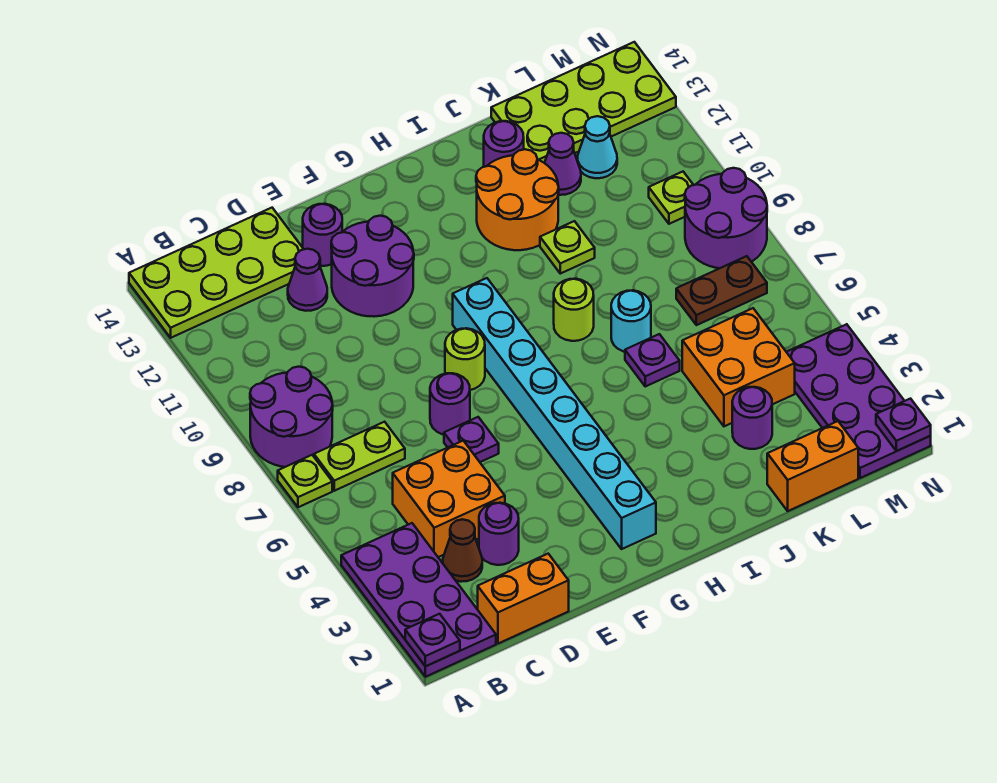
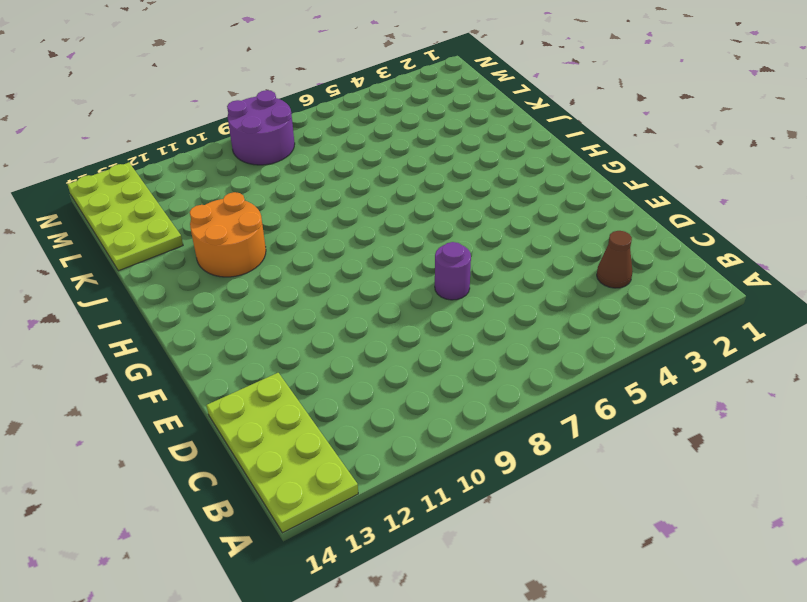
none -> purple plate A1:B4 level 1
none -> lime plate A7 level 1
none -> purple round brick A8:B9 level 1
none -> lime plate B7:C7 level 1

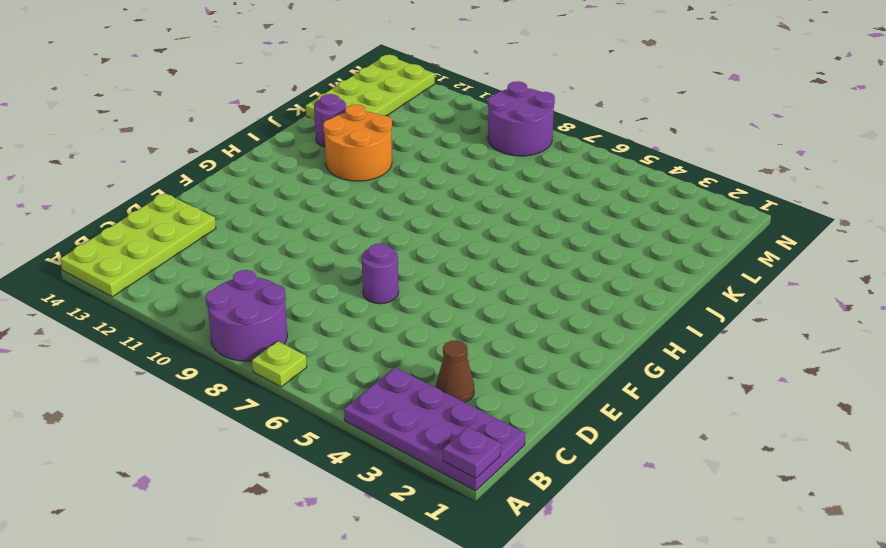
none -> lime plate B7:C7 level 1
none -> orange brick C1:D1 level 1
none -> orange brick C4:D5 level 1
none -> purple round brick D3 level 1

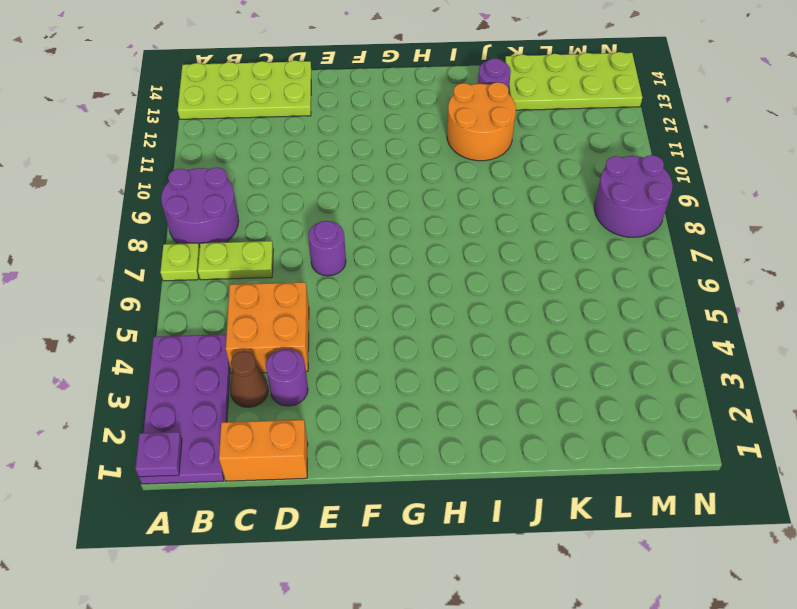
none -> purple cone D12 level 1
none -> purple plate E6 level 1
none -> purple round brick E11:F12 level 1
none -> purple round brick E13 level 1

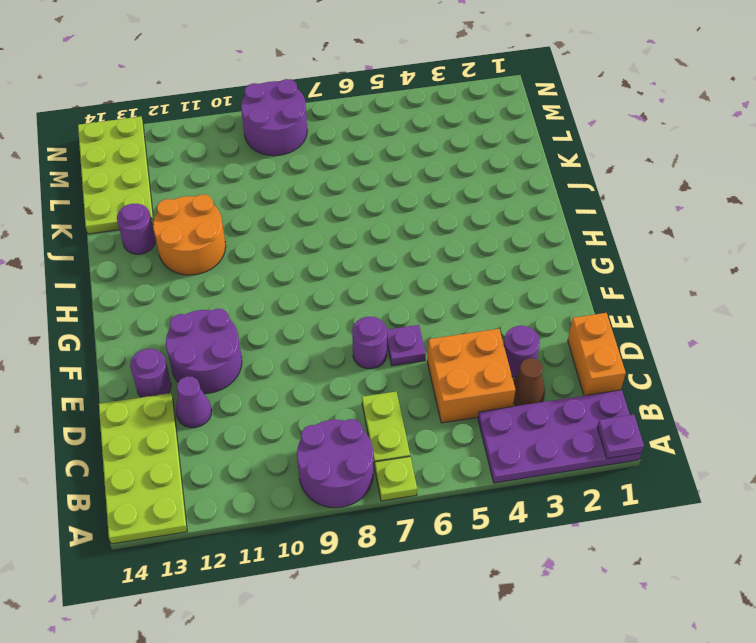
none -> lime round brick F8 level 1
none -> cyan brick G2:G9 level 1
none -> lime round brick I8 level 1
none -> purple plate J6 level 1

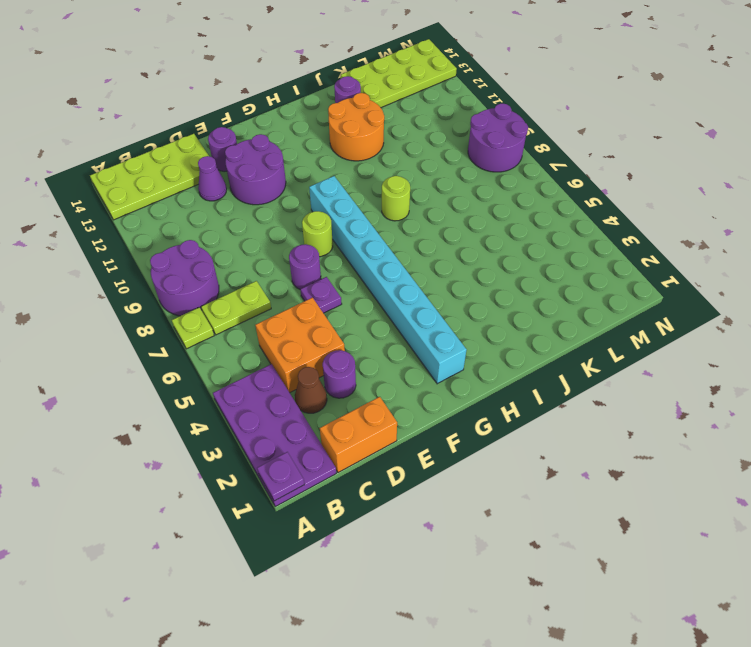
none -> purple plate J6 level 1
none -> cyan round brick J7 level 1
none -> lime plate J10 level 1
none -> orange brick K1:L1 level 1

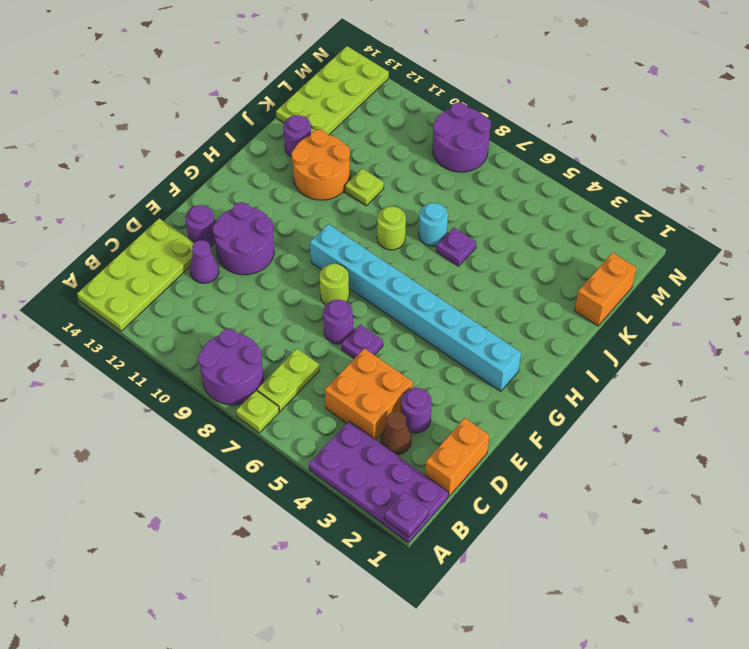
none -> purple round brick K3 level 1
none -> orange brick K4:L5 level 1
none -> purple cone K12 level 1
none -> brown plate L7:M7 level 1

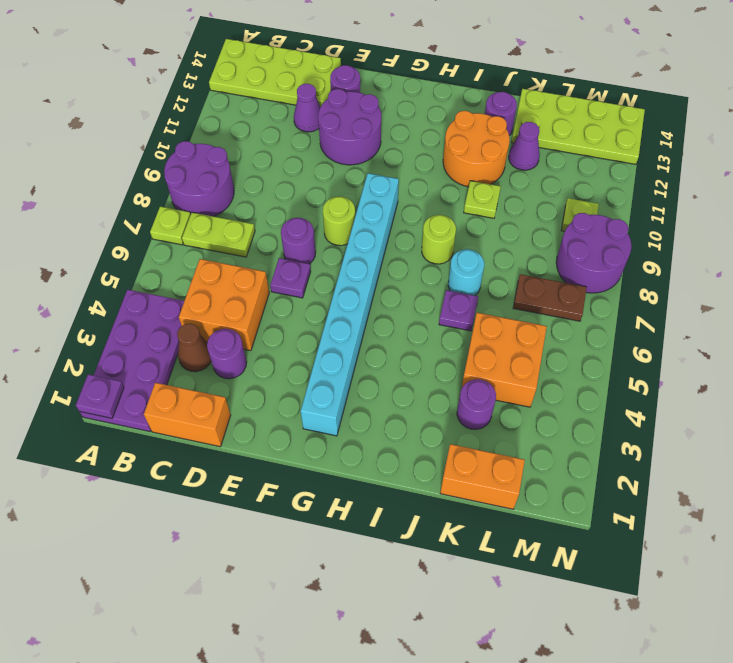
none -> cyan cone L12 level 1
none -> purple plate M1:N4 level 1
none -> purple plate N1 level 2

